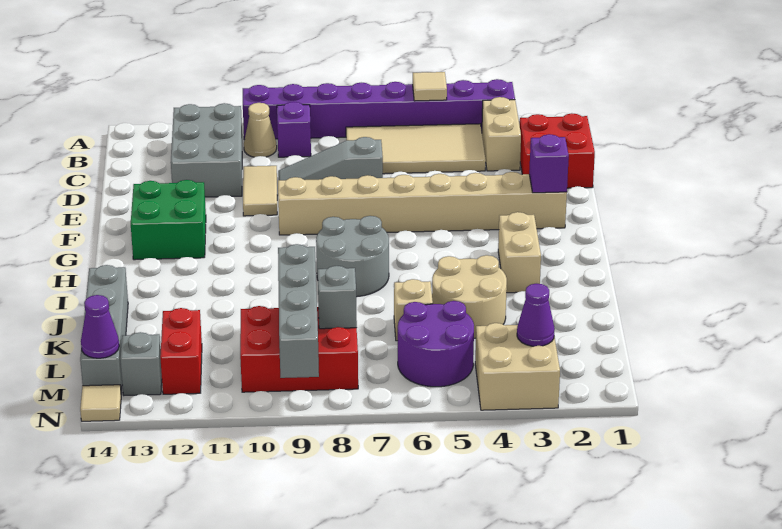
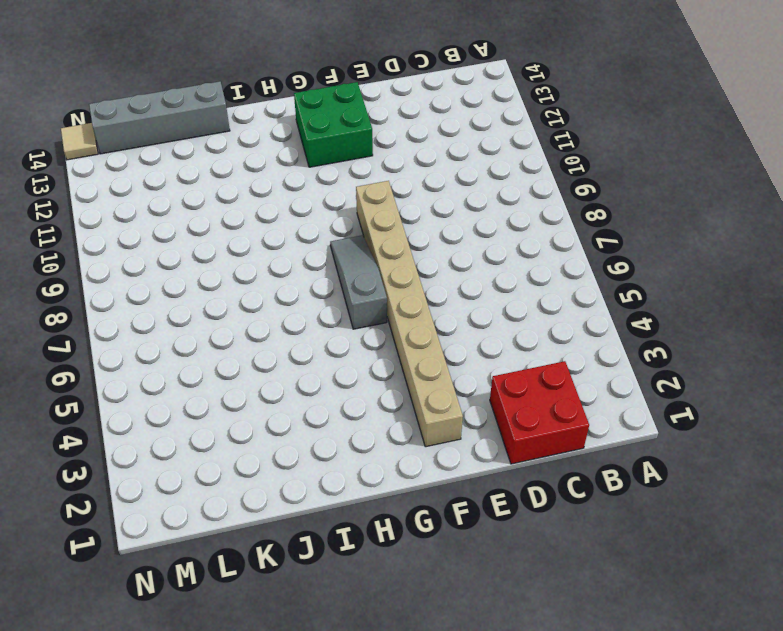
grey slope G6:G8 level 1 top 6 -> grey slope D7:D9 level 1 top 7
none -> purple brick A3:A10 level 1
none -> tan brick B3:C3 level 1
none -> tan tile B4:C7 level 1

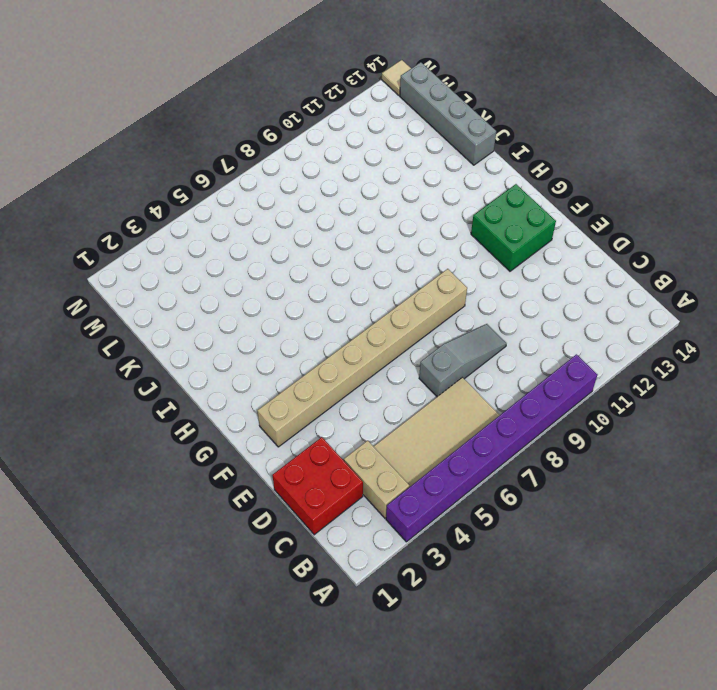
none -> purple brick B9 level 1
none -> tan cone B10 level 1
none -> grey brick B11:D12 level 1

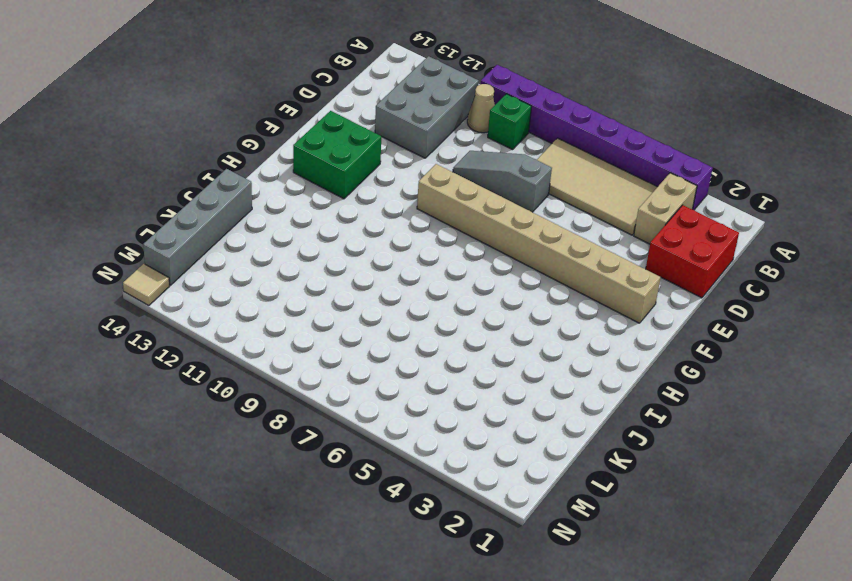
green brick B9 level 1 -> purple brick B9 level 1
none -> tan tile D10:E10 level 1
none -> tan brick H3:I3 level 1
none -> grey round brick H7:I8 level 1

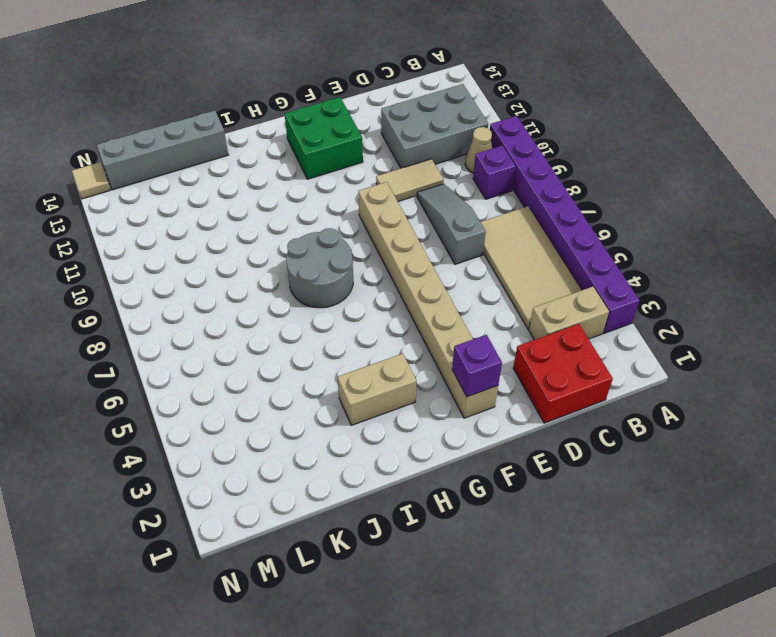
none -> tan round brick J4:K5 level 1
none -> tan brick K6 level 1
none -> purple round brick L5:M6 level 1

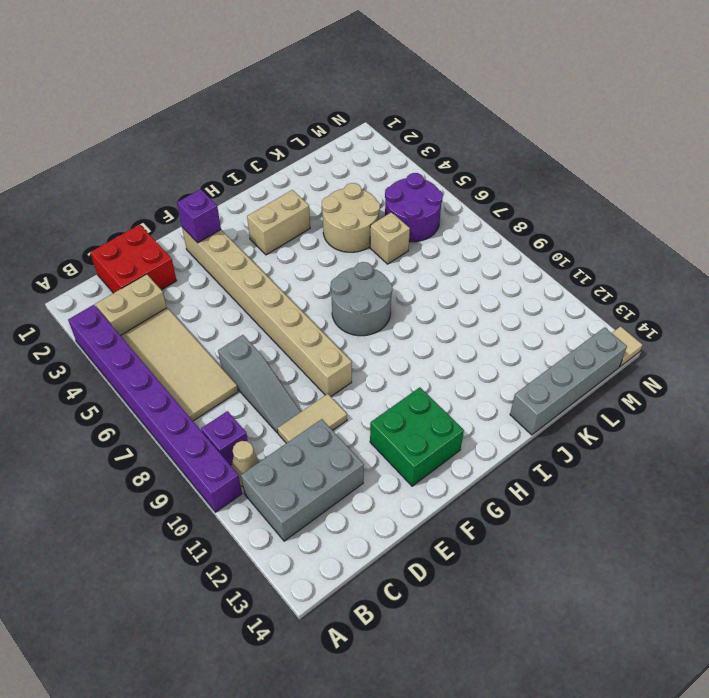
none -> red brick L8:M10 level 1
none -> red brick L12:M12 level 1
none -> tan brick M3:N4 level 1

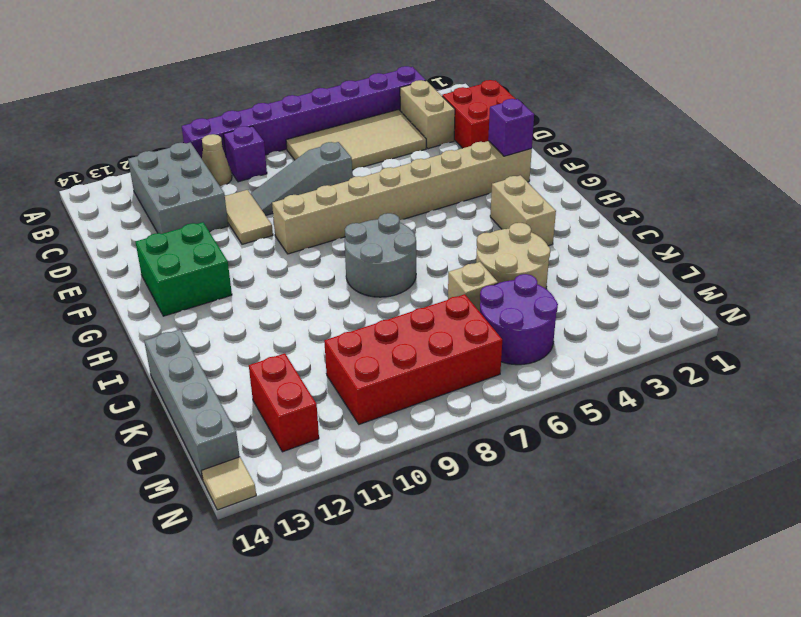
red brick L7:M10 level 1 -> red brick L8:M10 level 1
none -> tan brick M3:N4 level 1
none -> grey brick M13 level 1
none -> tan tile A5 level 2

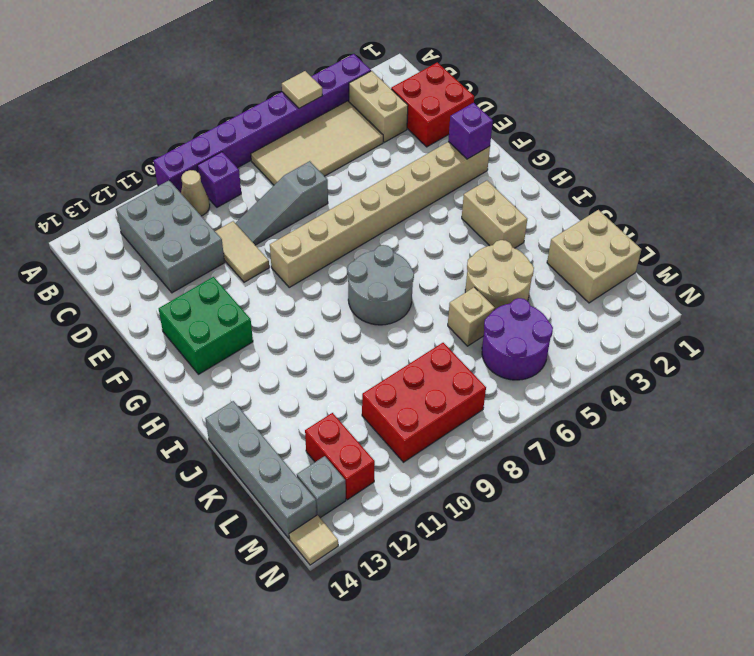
tan brick K1:L2 level 1 -> tan brick M3:N4 level 1
none -> grey brick K9:N9 level 2
none -> grey brick L8 level 2
none -> purple cone M3 level 2

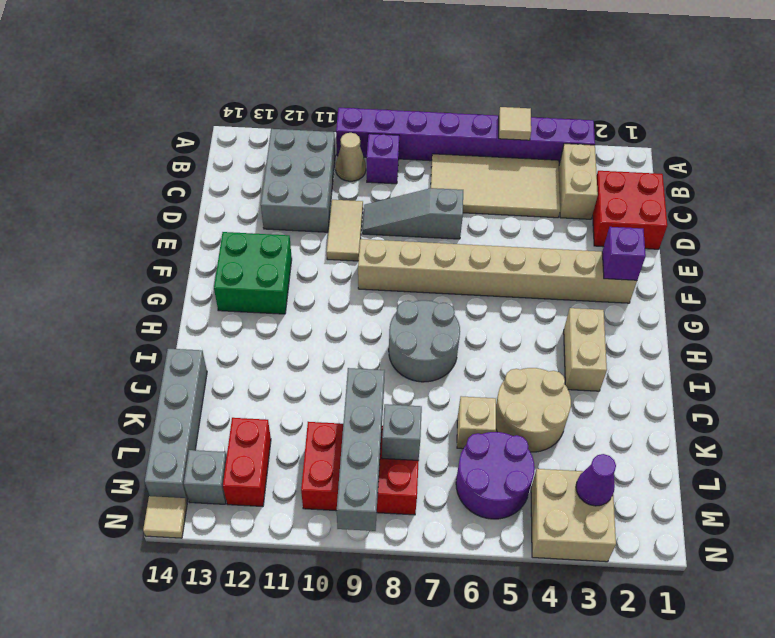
none -> purple cone M14 level 2

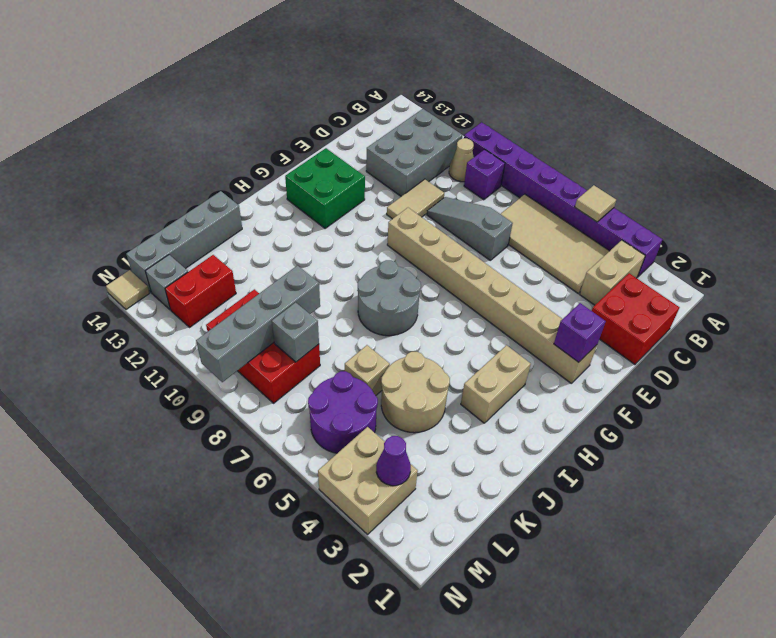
none -> purple cone M14 level 2

